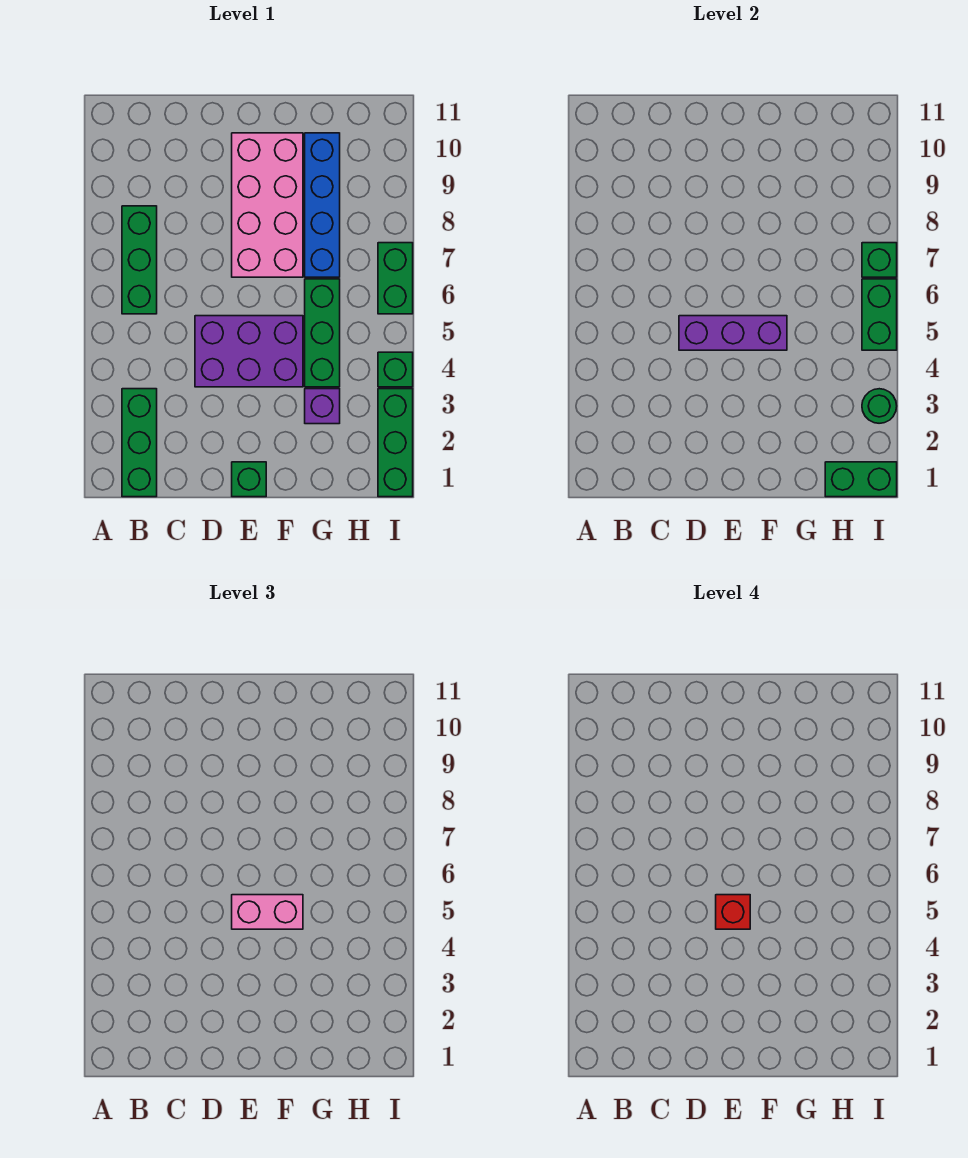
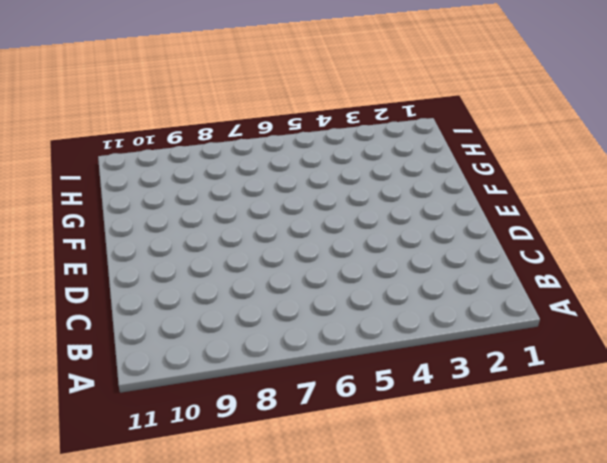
none -> green brick B1:B3 level 1
none -> green brick B6:B8 level 1
none -> purple brick D4:F5 level 1

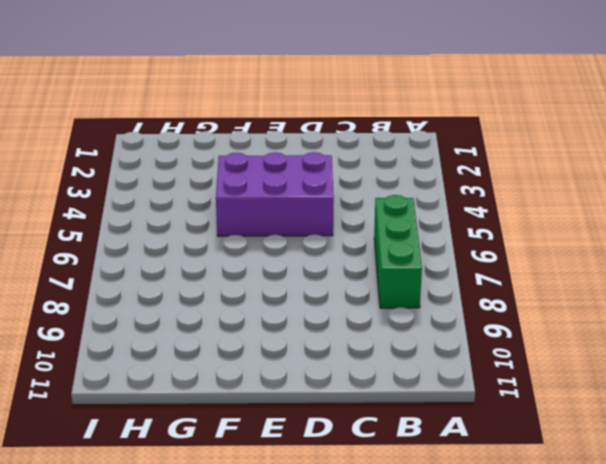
none -> green brick B1:B3 level 1
none -> green brick E1 level 1
none -> pink brick E7:F10 level 1

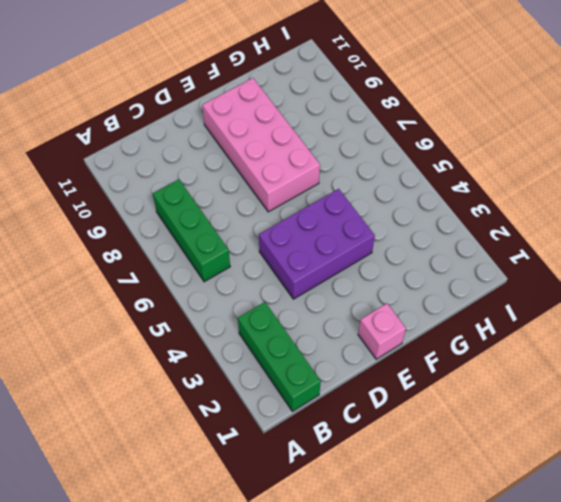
pink brick E1 level 1 -> green brick E1 level 1
none -> purple brick G3 level 1
none -> green brick G4:G6 level 1
none -> blue brick G7:G10 level 1

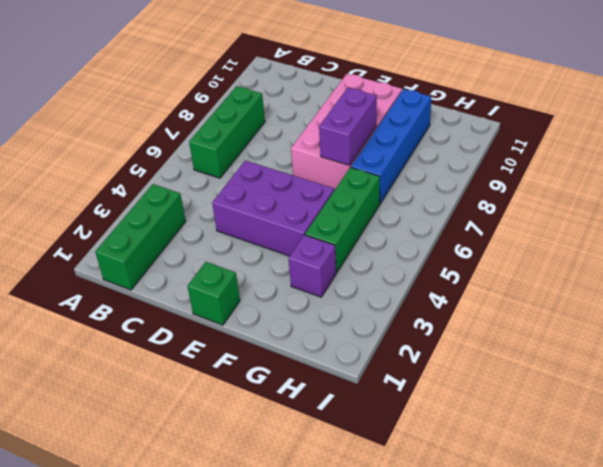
purple brick F7:F8 level 2 -> none
none -> green brick I1:I3 level 1
none -> green brick I4 level 1
none -> green brick I6:I7 level 1

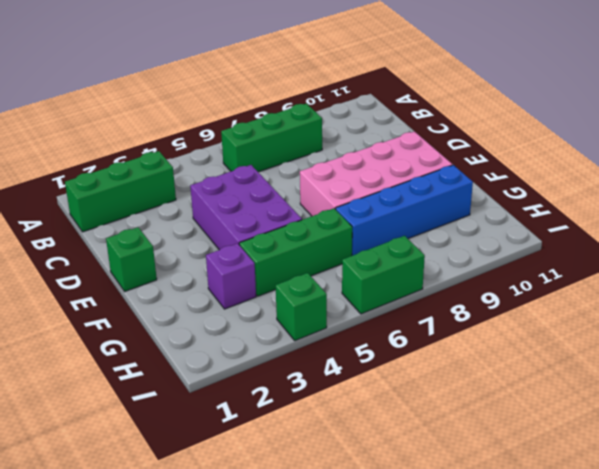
none -> green brick I1:I3 level 1
none -> purple brick D5:F5 level 2
none -> green brick H1:I1 level 2

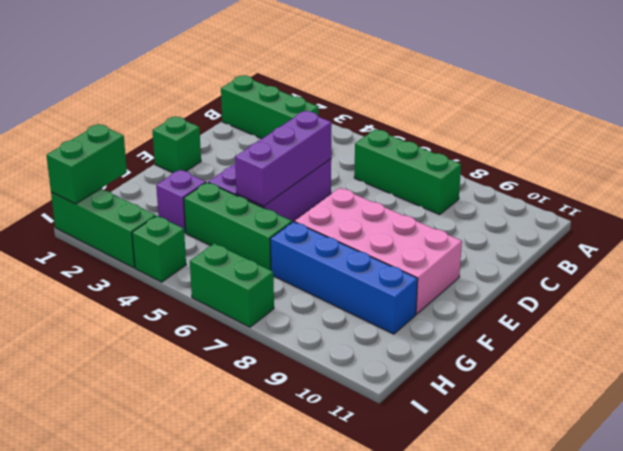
none -> green round brick I3 level 2
none -> green brick I5:I6 level 2
none -> green brick I7 level 2

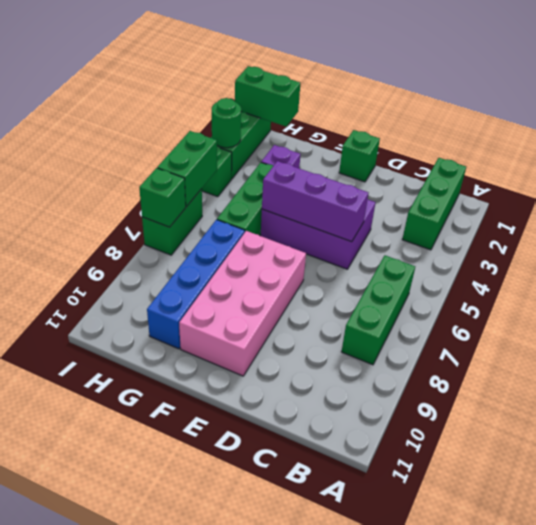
none -> pink brick E5:F5 level 3
none -> red brick E5 level 4

